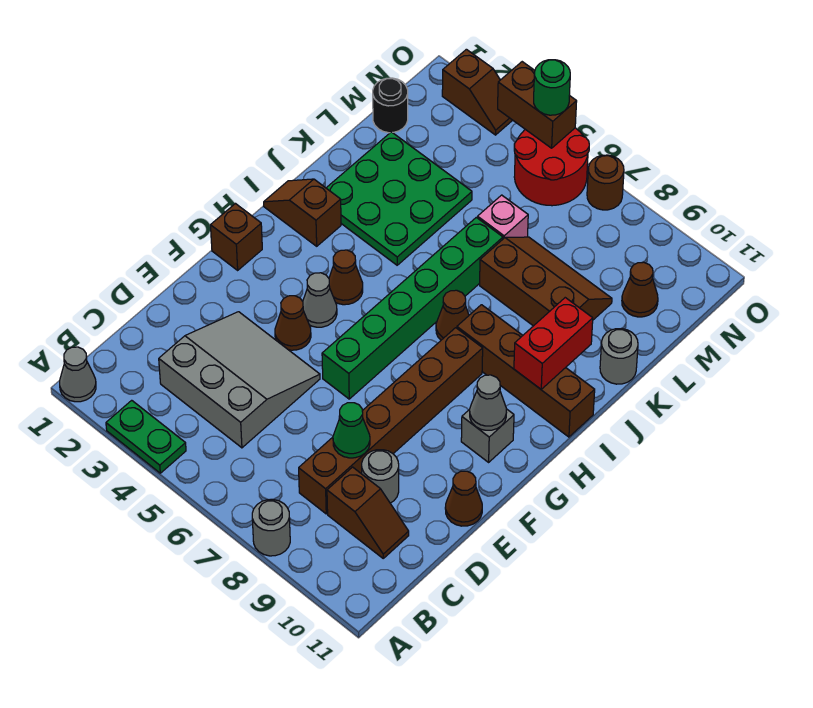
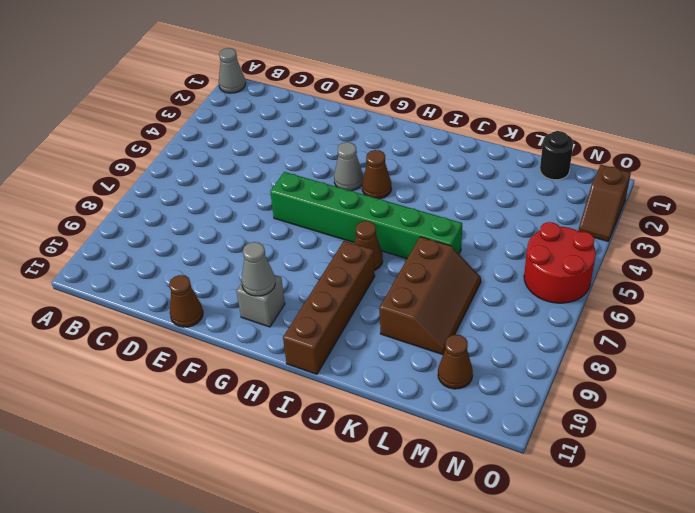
none -> green plate A3:A4 level 1
none -> grey round brick A8 level 1
none -> grey slope C3:E5 level 1 top C
none -> brown brick C8:H8 level 1

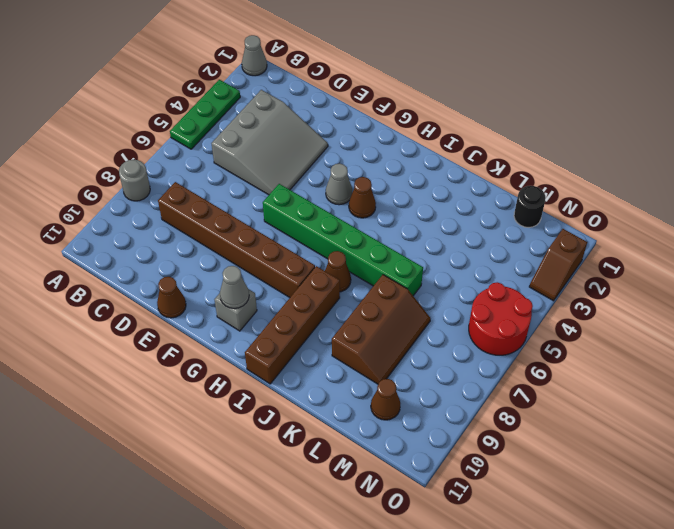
green plate A3:A5 level 1 -> green plate A3:A4 level 1
none -> brown slope C9:C10 level 1 top 9
none -> grey round brick D9 level 1
none -> brown cone F4 level 1
none -> brown brick G1 level 1

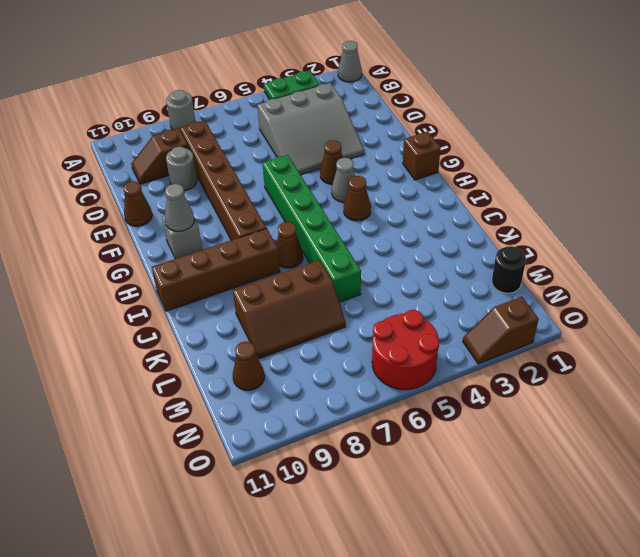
none -> brown slope I1:I2 level 1 top 2
none -> green plate J2:L4 level 1
none -> grey round brick K11 level 1
none -> pink brick L6 level 1

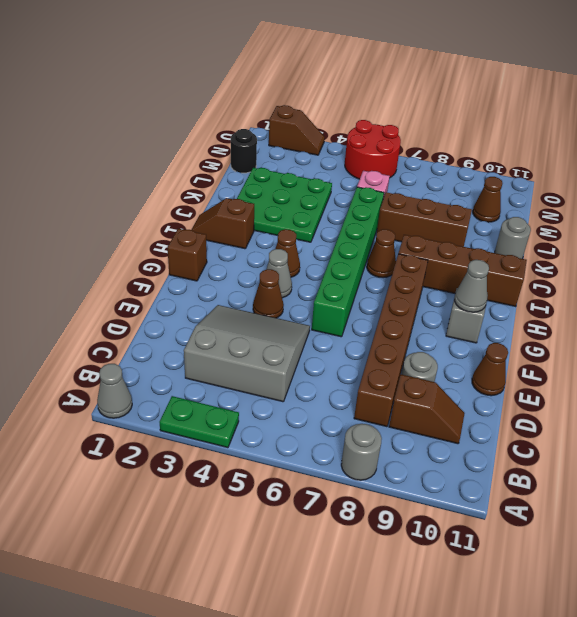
none -> brown round brick O7 level 1
none -> green cone D8 level 2
none -> red brick I10:J10 level 2
none -> brown brick O4:O5 level 2

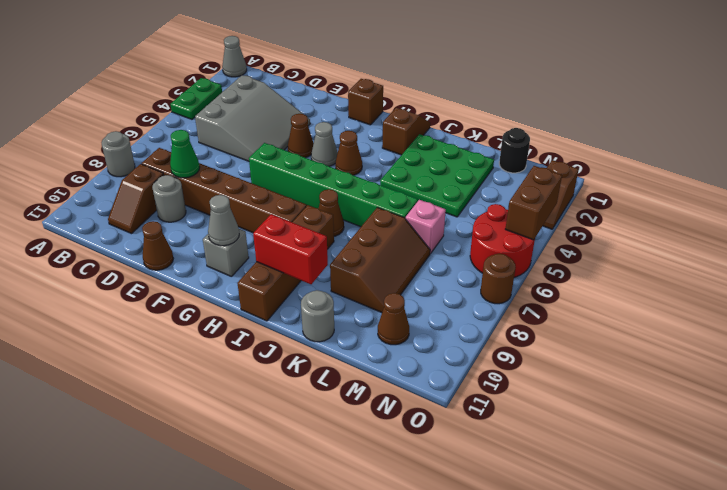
none -> green round brick O5 level 3

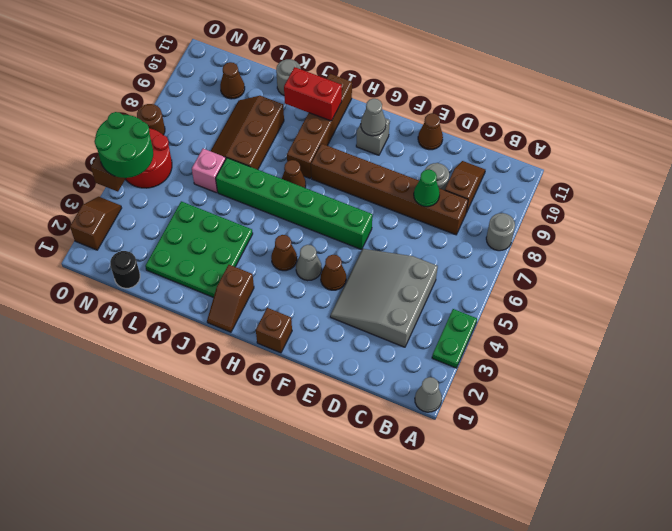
green round brick N4:O5 level 3 -> green round brick O5 level 3

